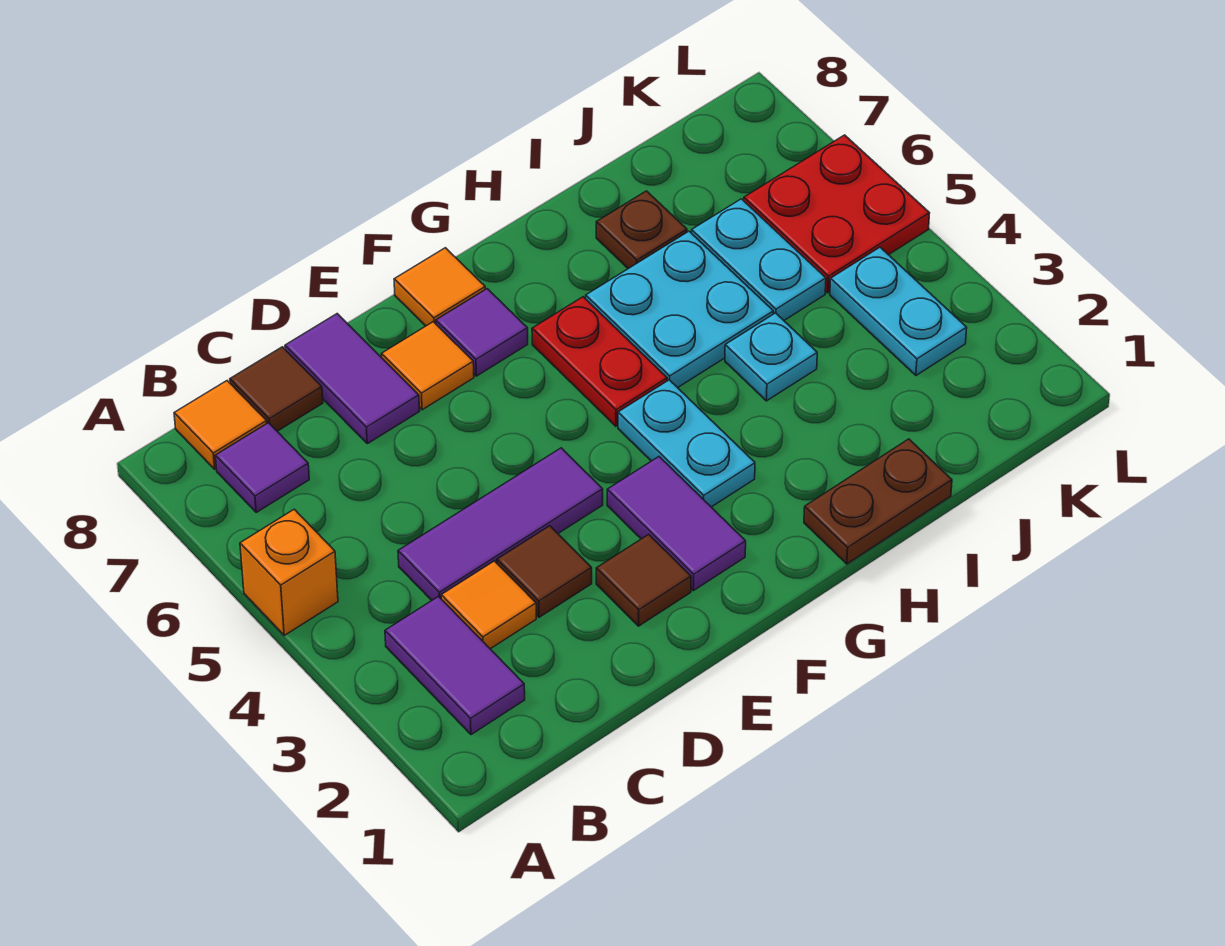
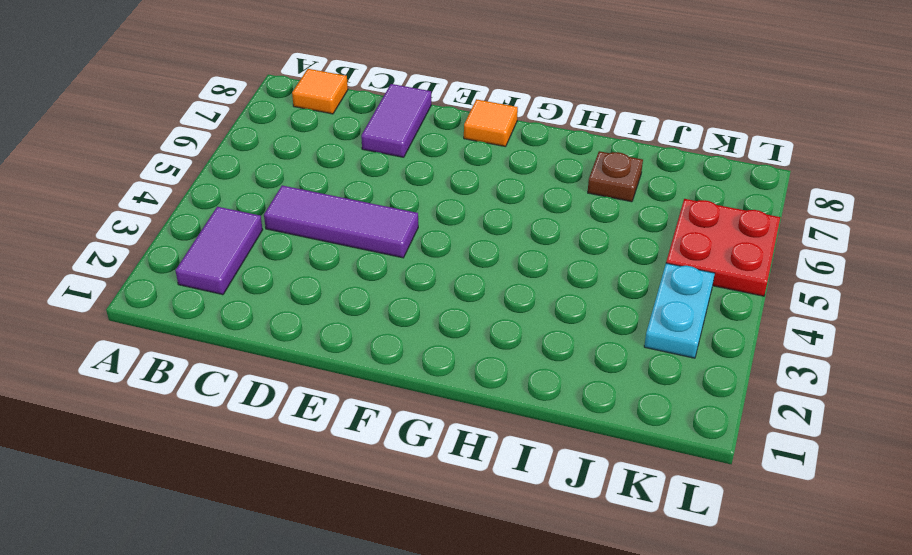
none -> orange brick A5 level 1
none -> purple tile B7 level 1
none -> orange tile C3 level 1

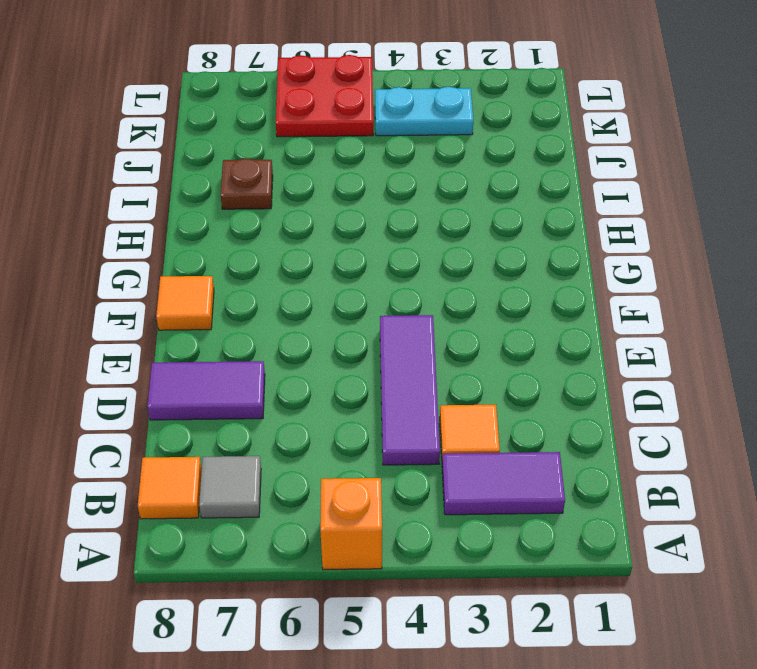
grey tile B7 level 1 -> purple tile B7 level 1
none -> brown tile C8 level 1
none -> brown tile D3 level 1
none -> brown tile E2 level 1

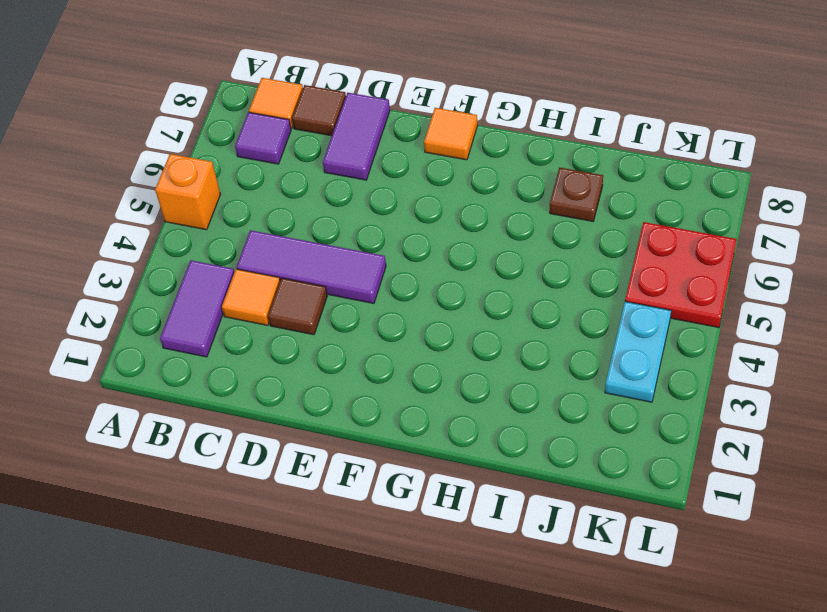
none -> brown tile E2 level 1
none -> orange tile E7 level 1
none -> purple tile F2:F3 level 1

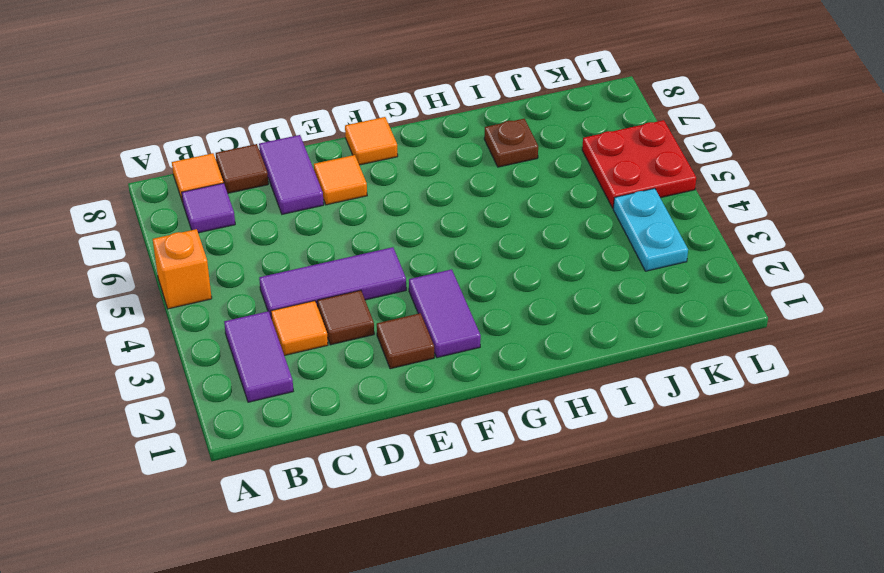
none -> purple tile F7 level 1
none -> cyan plate G3:G4 level 1
none -> red plate G5:G6 level 1

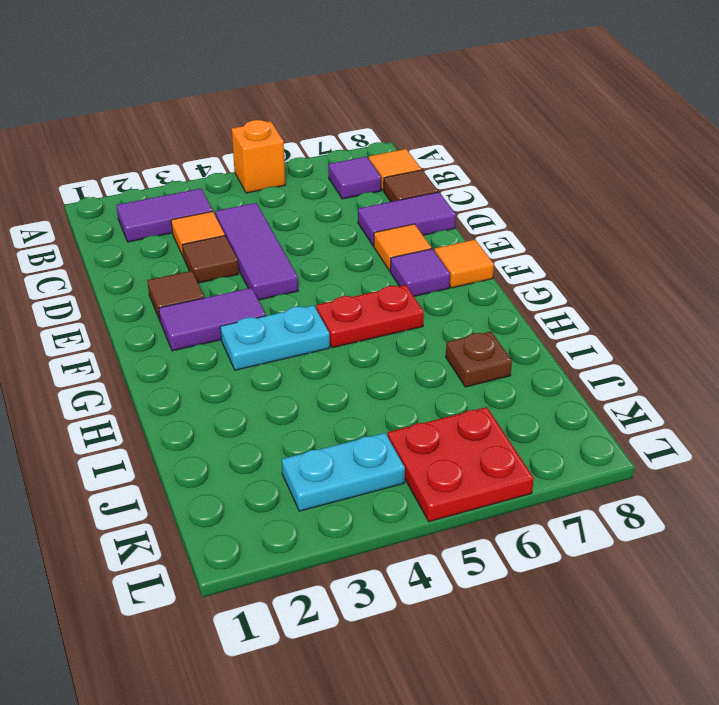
none -> brown plate H1:I1 level 1
none -> cyan plate H5:I6 level 1
none -> cyan plate I4 level 1

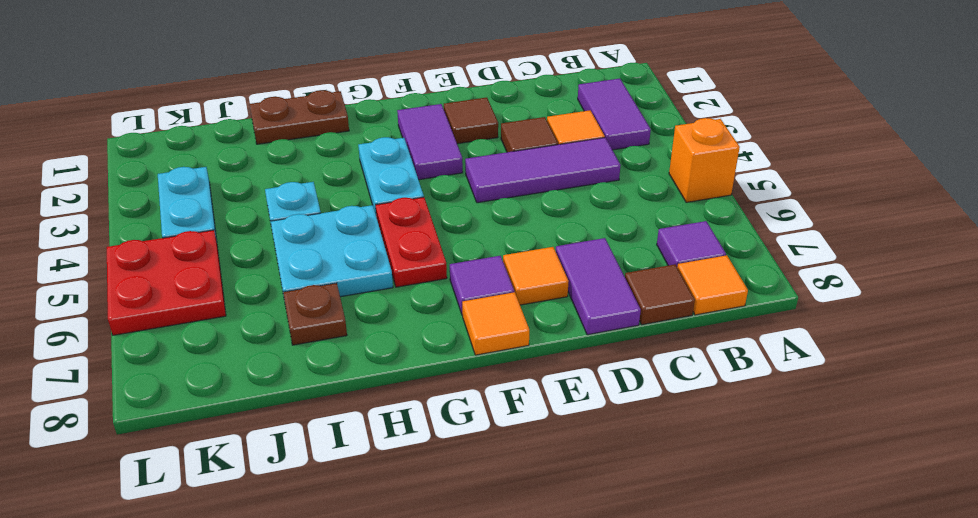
none -> cyan plate J5:J6 level 1

